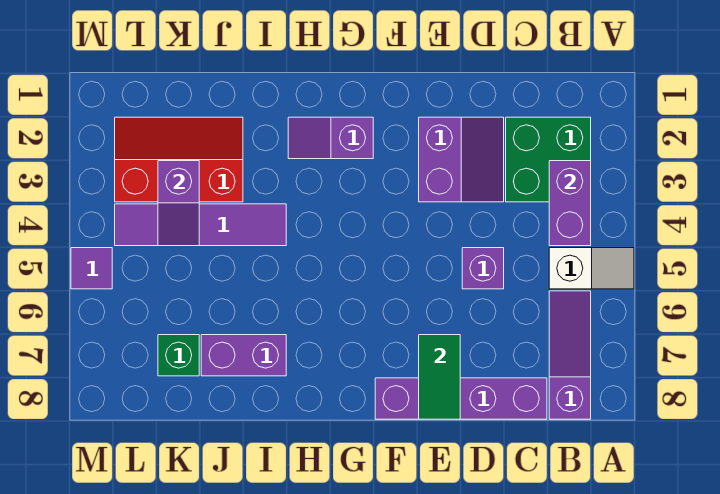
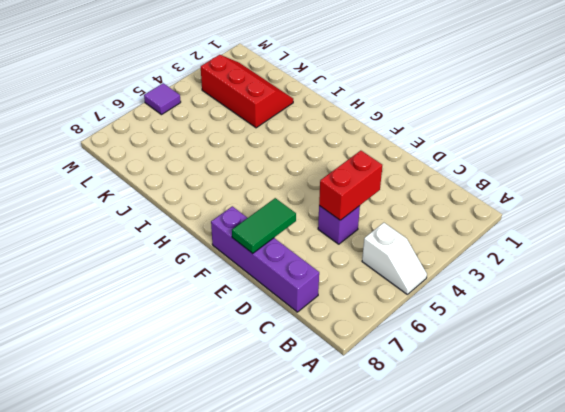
red brick D4:D5 level 2 -> none
none -> green brick B2:C3 level 1
none -> purple slope B6:B8 level 1 top 8
none -> purple slope D2:E3 level 1 top E

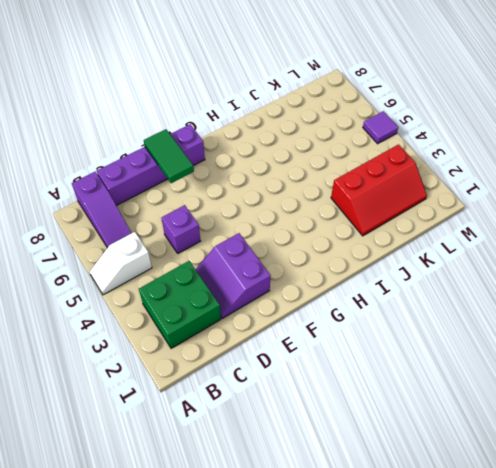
none -> purple slope G2:H2 level 1 top G
none -> purple tile I4:L4 level 1
none -> purple brick I7:J7 level 1

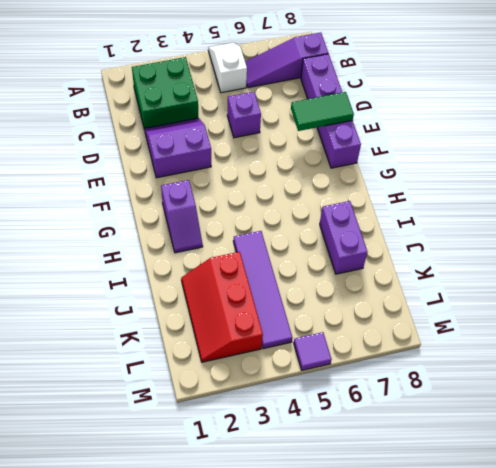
none -> green brick K7 level 1
none -> purple brick B3:B4 level 2
none -> purple slope K3:K4 level 2 top 3

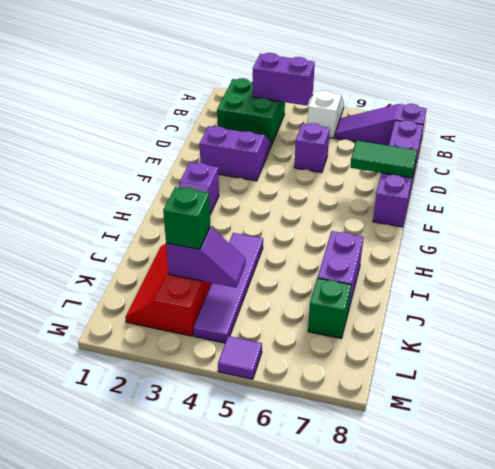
green brick K3 level 3 -> none

